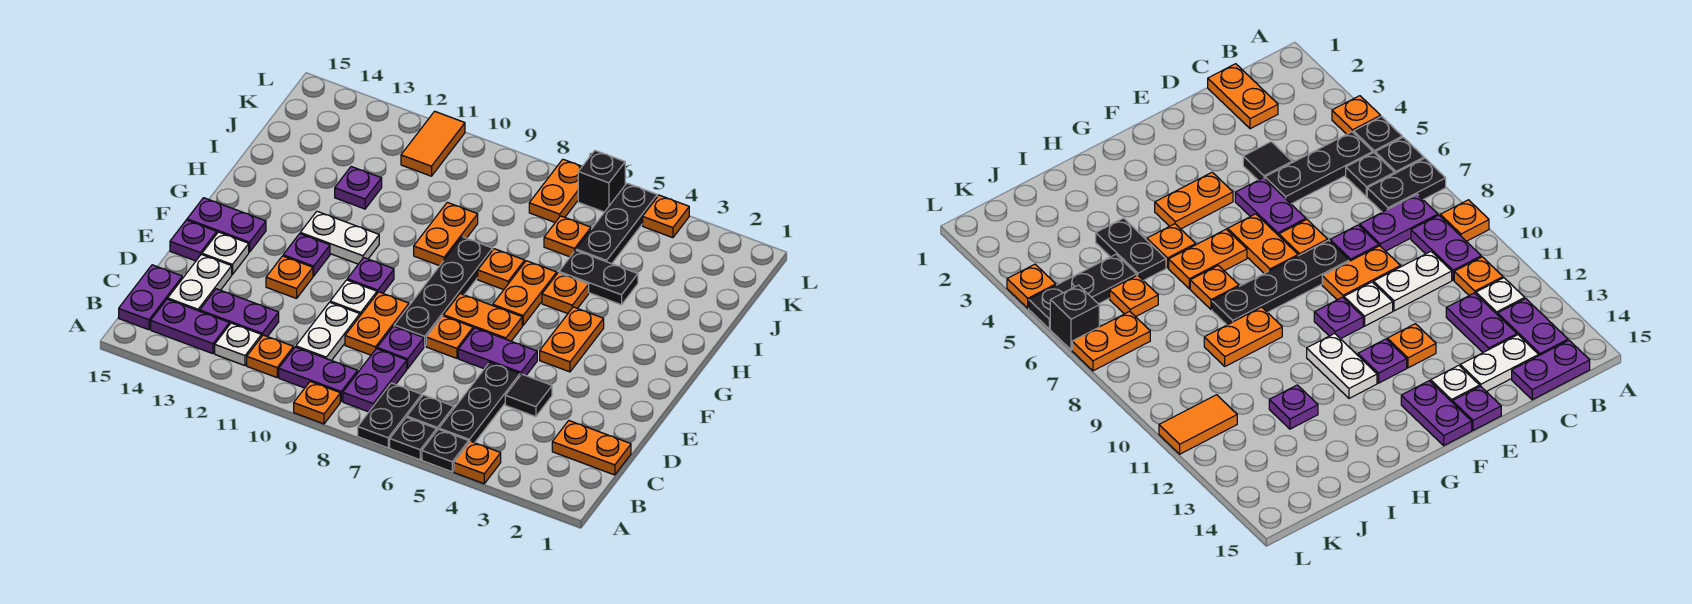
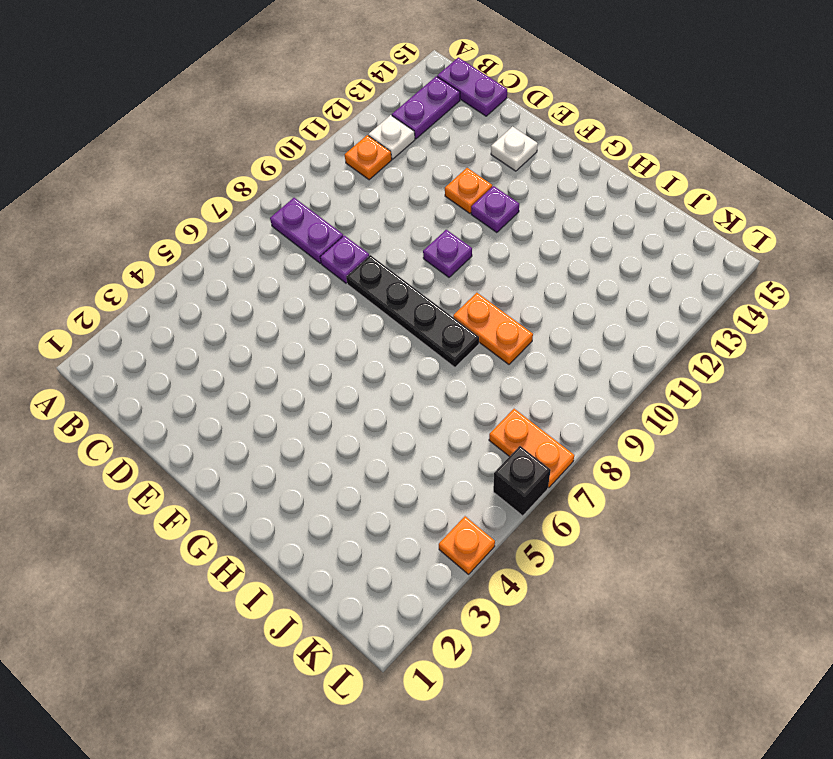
none -> orange plate A4 level 1
none -> black plate A5 level 1
none -> black plate A6 level 1
none -> black plate A7:B7 level 1

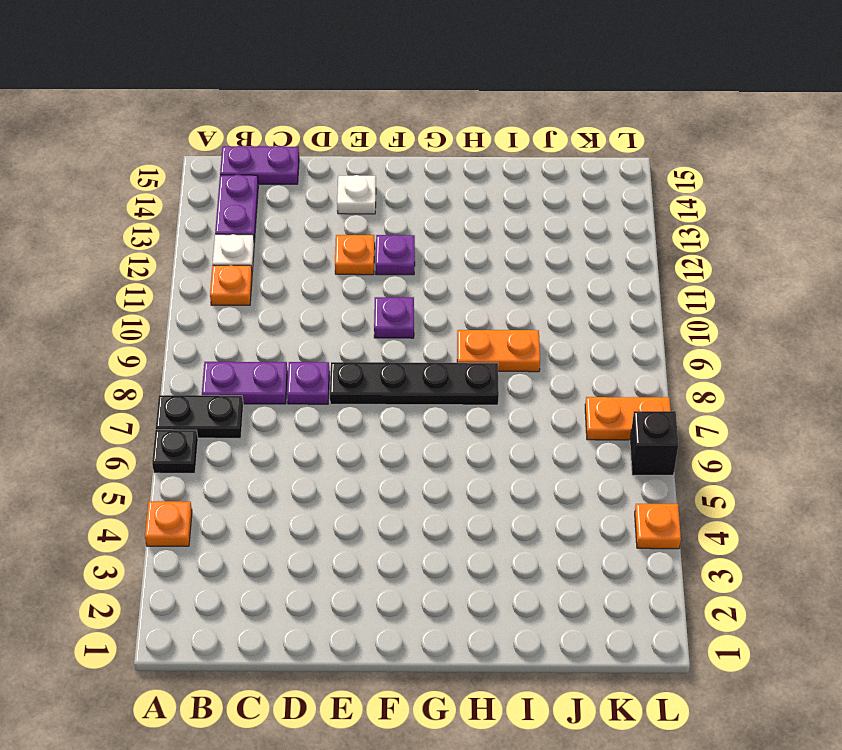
none -> black plate A5 level 1
none -> orange plate A9 level 1
none -> black plate B5:D5 level 1
none -> black plate B6 level 1

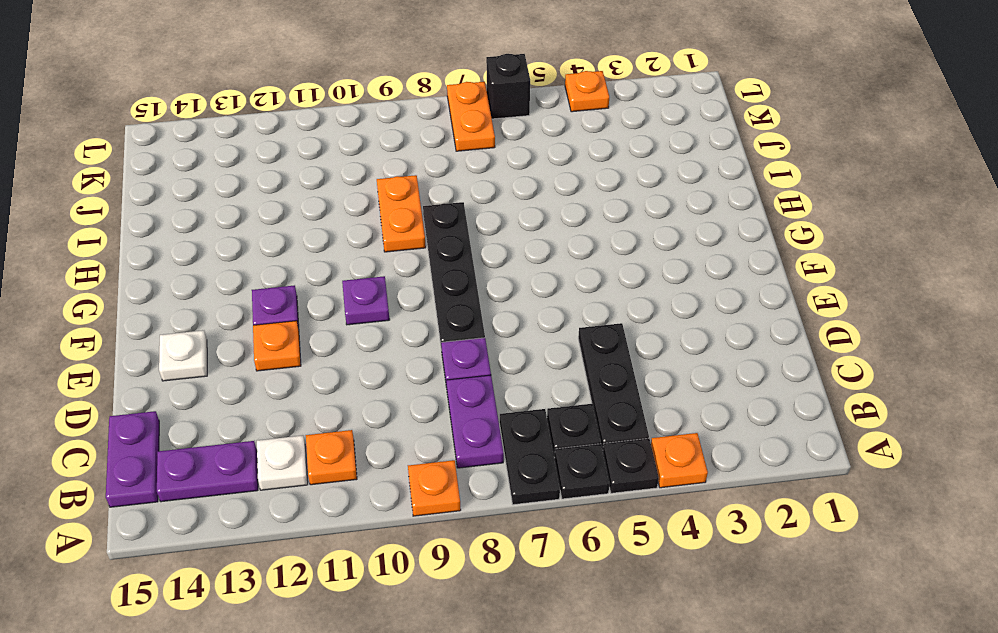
none -> purple plate B9:B10 level 1
none -> orange plate C1:C2 level 1
none -> white plate C10:D10 level 1
none -> purple plate C12:C13 level 1

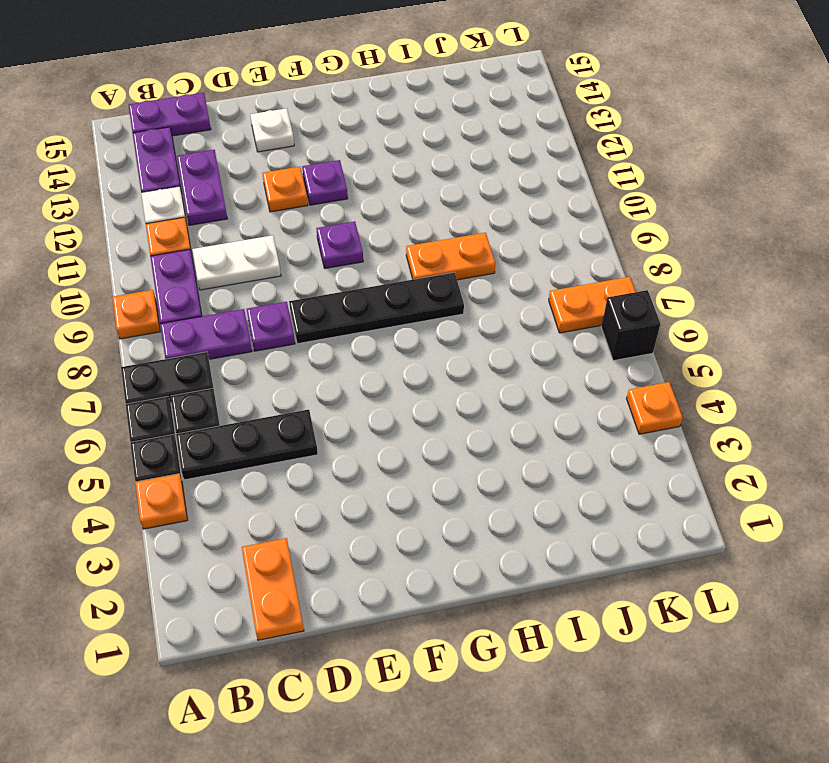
none -> white plate C14:D14 level 1
none -> black tile D4 level 1
none -> orange plate D9:E9 level 1
none -> purple plate E5:E6 level 1

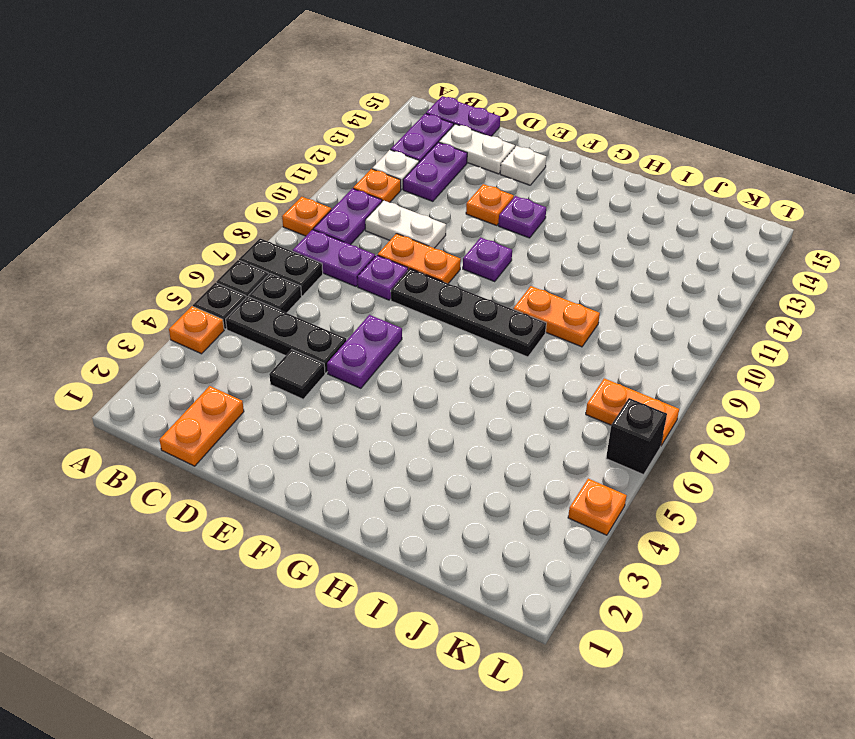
none -> orange plate E7 level 1
none -> white plate E10 level 1
none -> purple plate E15 level 1
none -> orange plate F4:G4 level 1

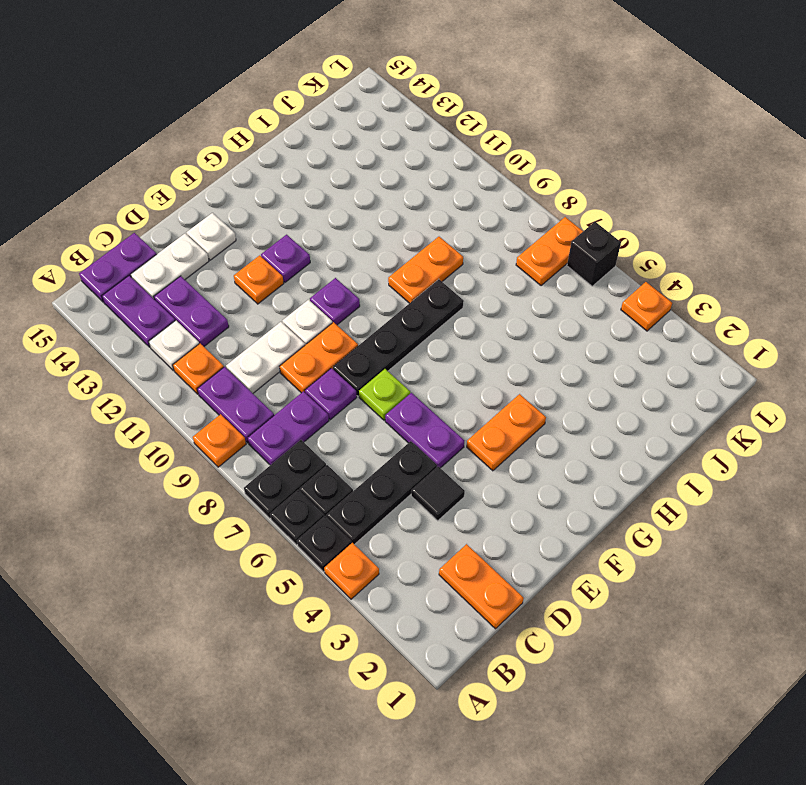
lime plate E7 level 1 -> orange plate E7 level 1
none -> purple plate E15 level 1
none -> orange plate F6:F7 level 1
none -> purple plate F14:F15 level 1
none -> orange plate G6:H6 level 1

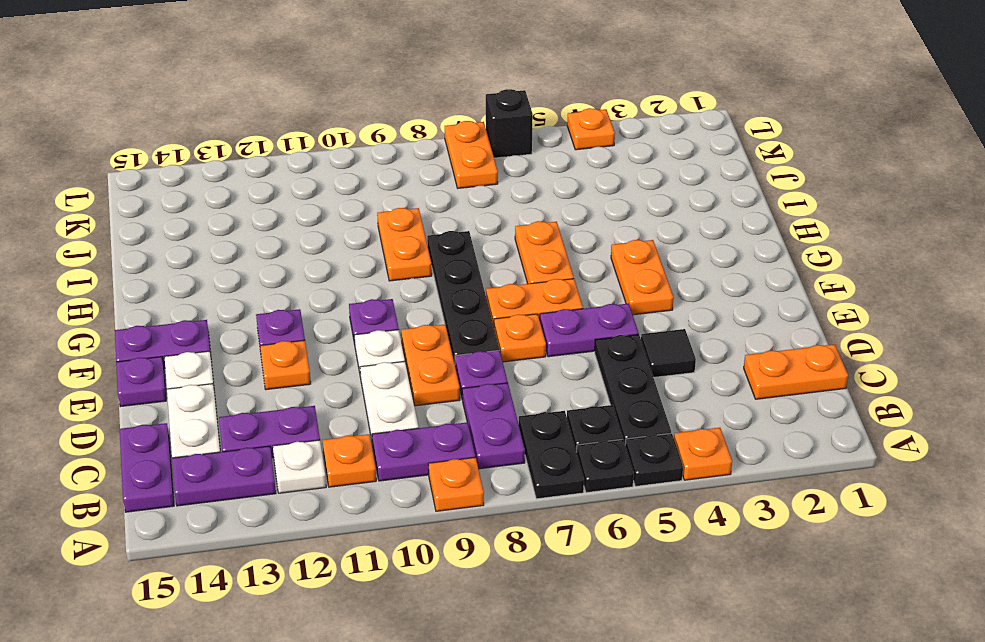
none -> white plate G11:G12 level 1
none -> orange plate H5 level 1
none -> orange plate H7 level 1
none -> black plate I4:I5 level 1

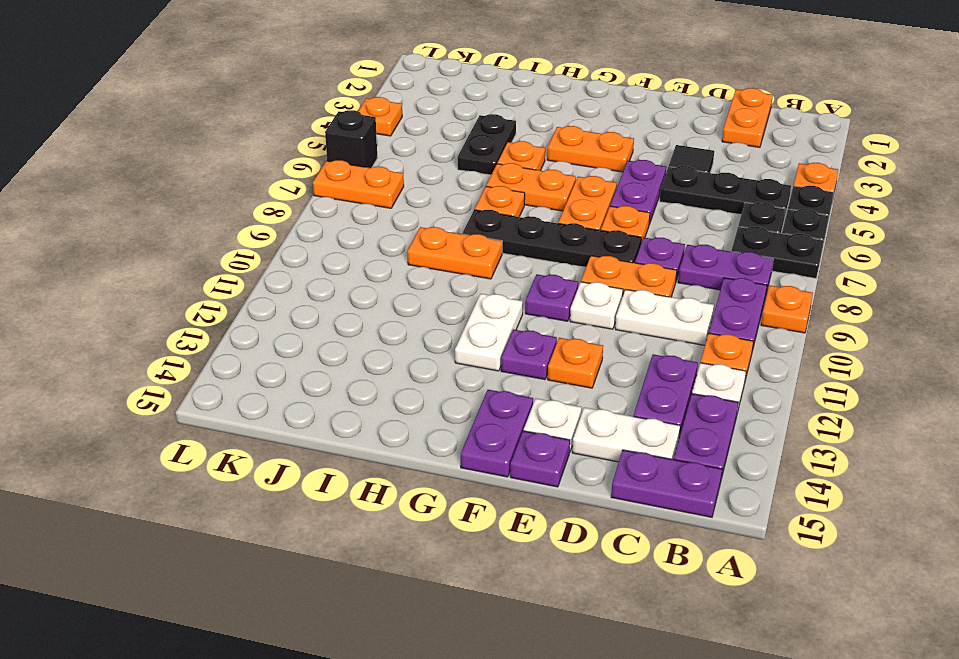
none -> purple plate I12 level 1
none -> black plate J5:L5 level 1
none -> orange plate J6 level 1
none -> orange tile K11:L11 level 1

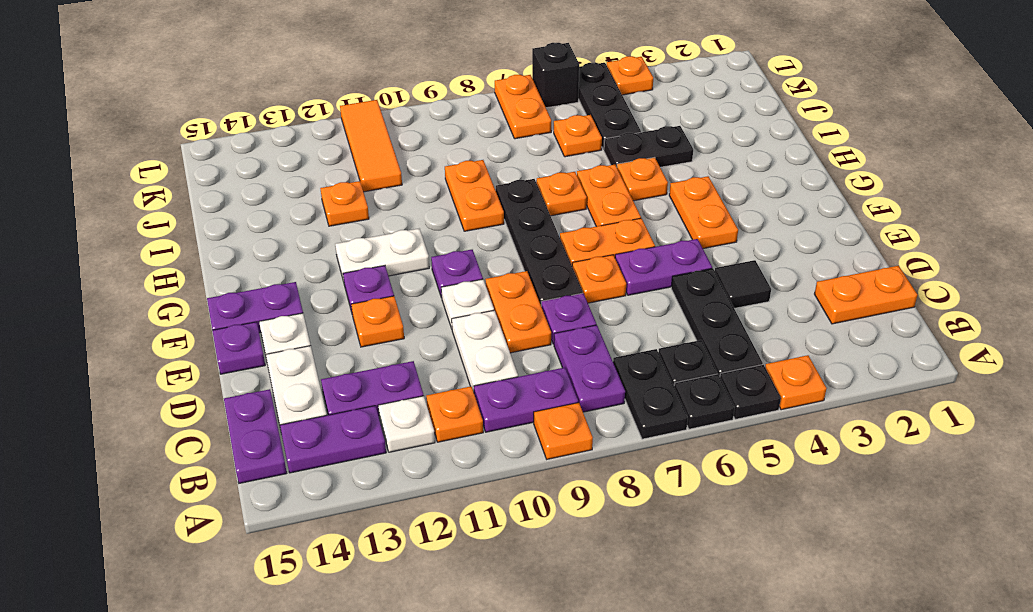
orange plate I12 level 1 -> purple plate I12 level 1
orange tile J11:L11 level 1 -> orange tile K11:L11 level 1

